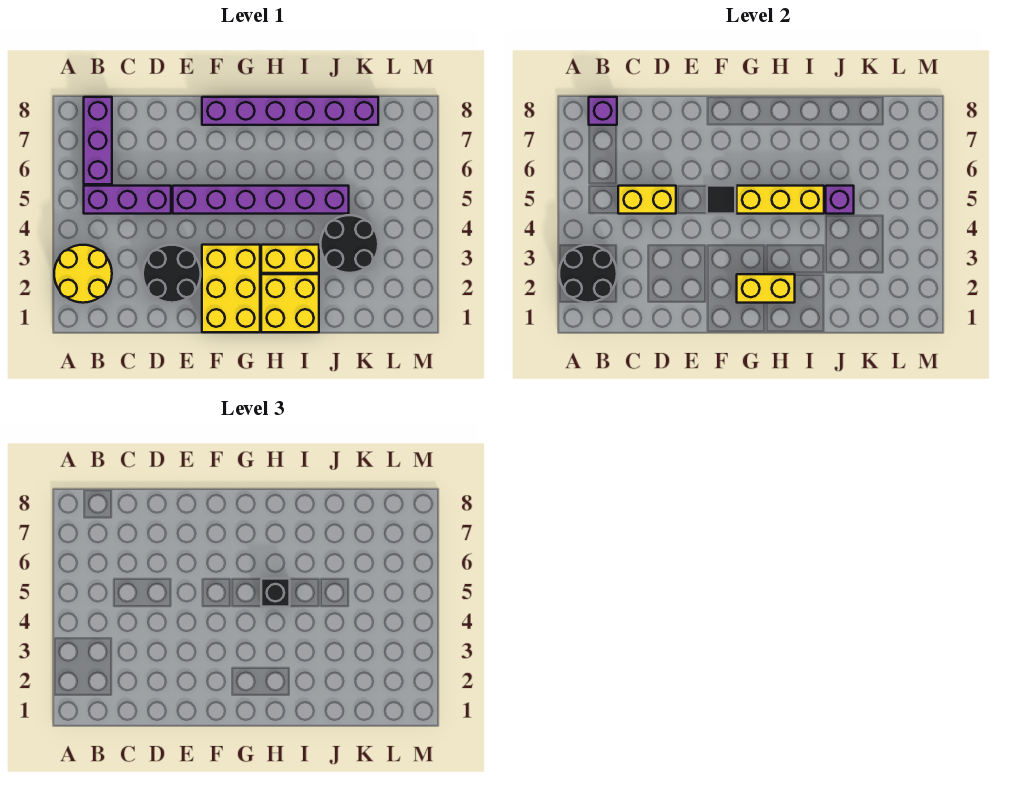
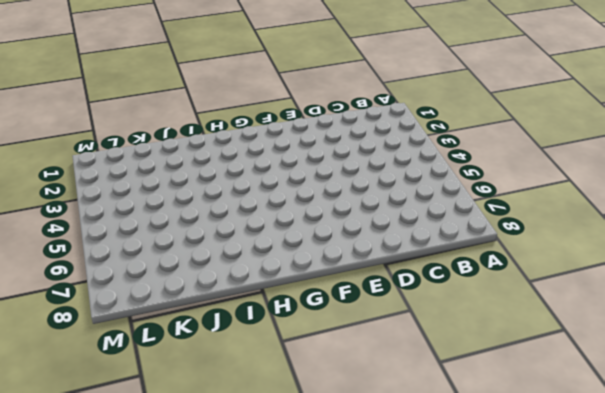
none -> yellow round brick A2:B3 level 1
none -> purple brick B5:D5 level 1
none -> purple brick B6:B8 level 1

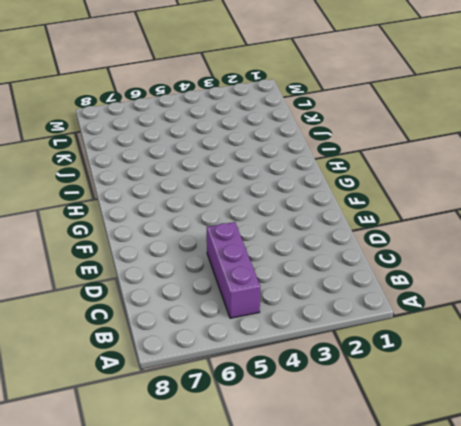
none -> yellow round brick A2:B3 level 1
none -> purple brick B6:B8 level 1
none -> black round brick D2:E3 level 1

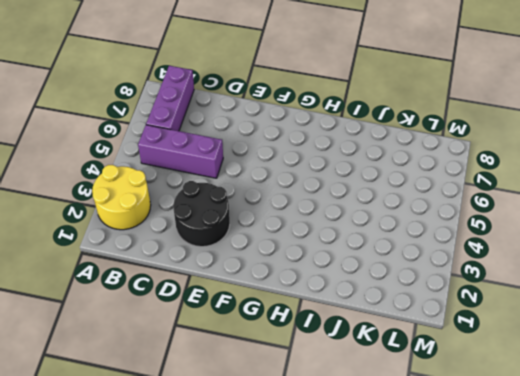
none -> purple brick E5:J5 level 1
none -> yellow brick F1:G3 level 1
none -> purple brick F8:K8 level 1

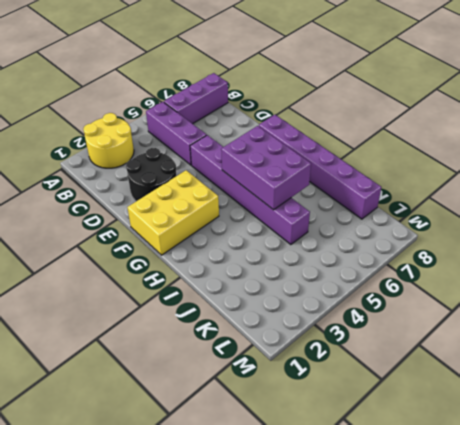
purple brick G5:I6 level 2 -> yellow brick G5:I5 level 2
none -> yellow brick H1:I2 level 1
none -> yellow brick H3:I3 level 1
none -> black round brick J3:K4 level 1

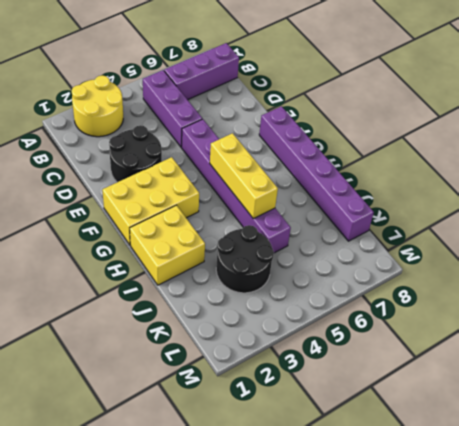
none -> yellow brick H3:I3 level 1
none -> black round brick A2:B3 level 2
none -> purple brick B8 level 2

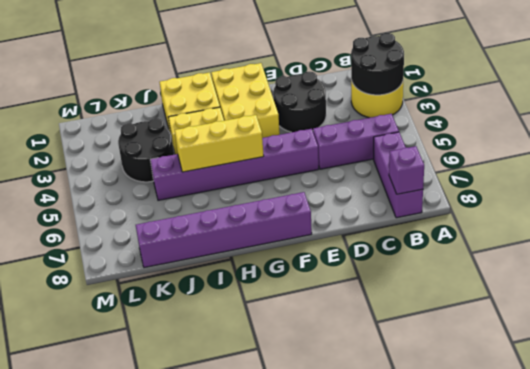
none -> yellow brick C5:D5 level 2
none -> black tile F5 level 2
none -> yellow brick G2:H2 level 2

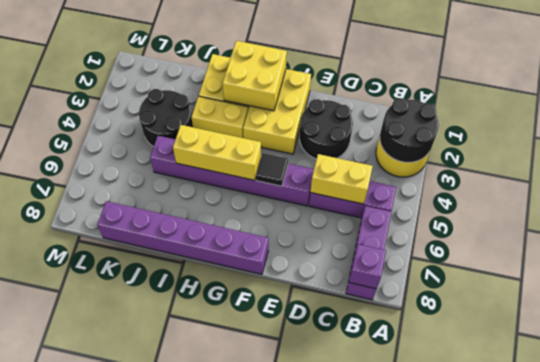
yellow brick G1:H2 level 2 -> yellow brick G2:H2 level 2
none -> purple brick J5 level 2
none -> black brick H5 level 3

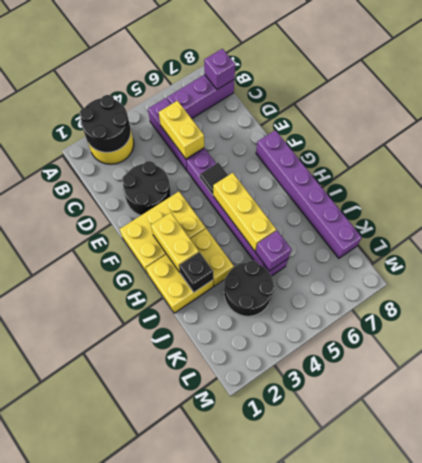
black brick I2 level 2 -> black brick H5 level 3

